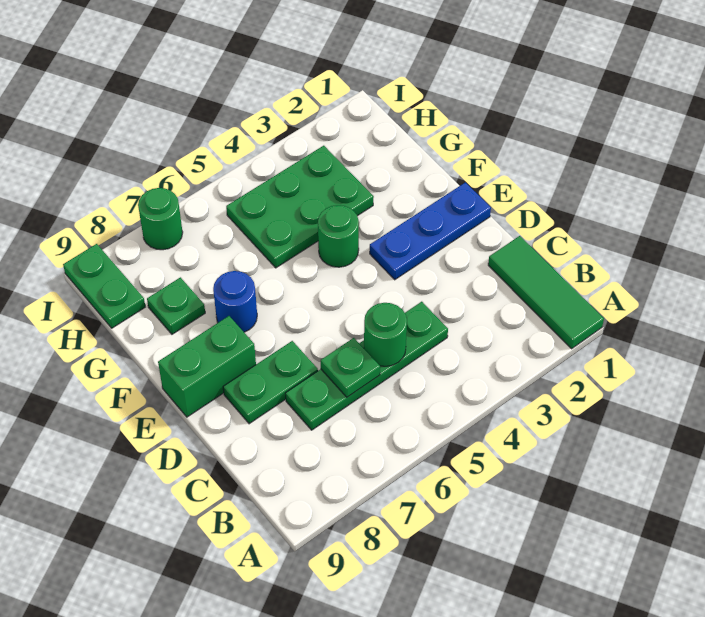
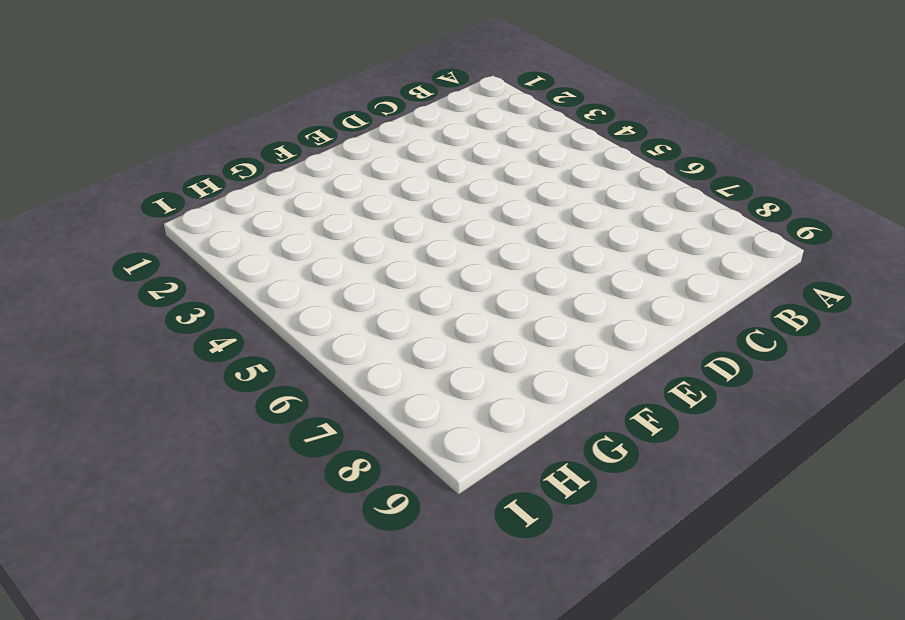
none -> green tile A1:C1 level 1
none -> green plate C4:C7 level 1
none -> green plate D7:D8 level 1

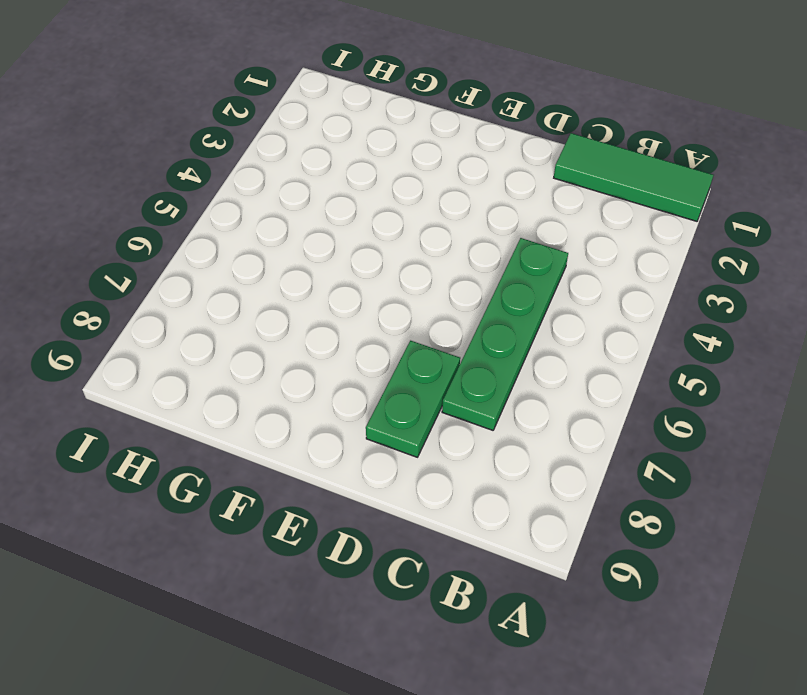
none -> blue plate E1:E3 level 1
none -> green brick E8:E9 level 1
none -> green round brick F4 level 1

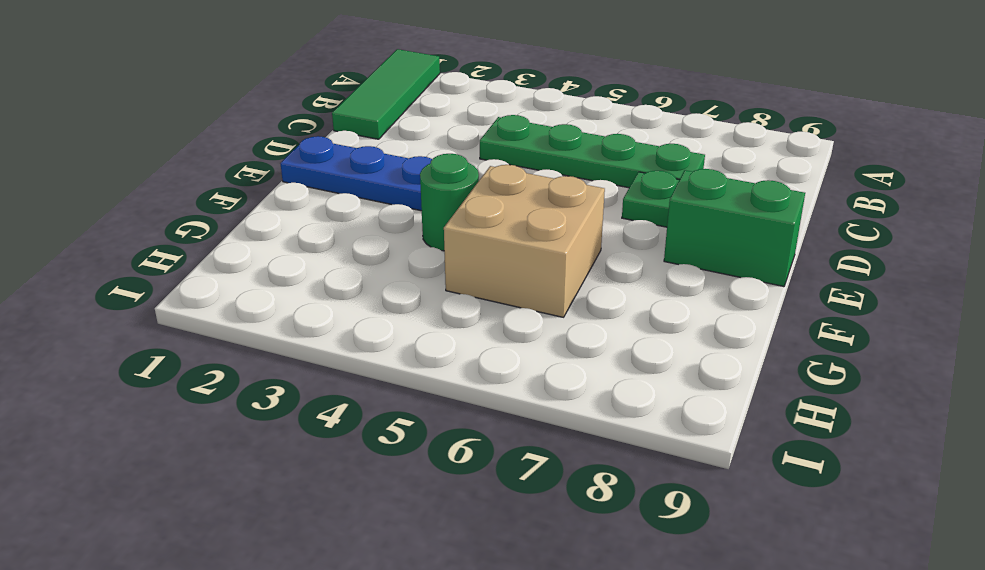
tan brick F5:G6 level 1 -> green plate G3:H5 level 1
none -> blue round brick F7 level 1
none -> green plate G8 level 1
none -> green plate H9:I9 level 1

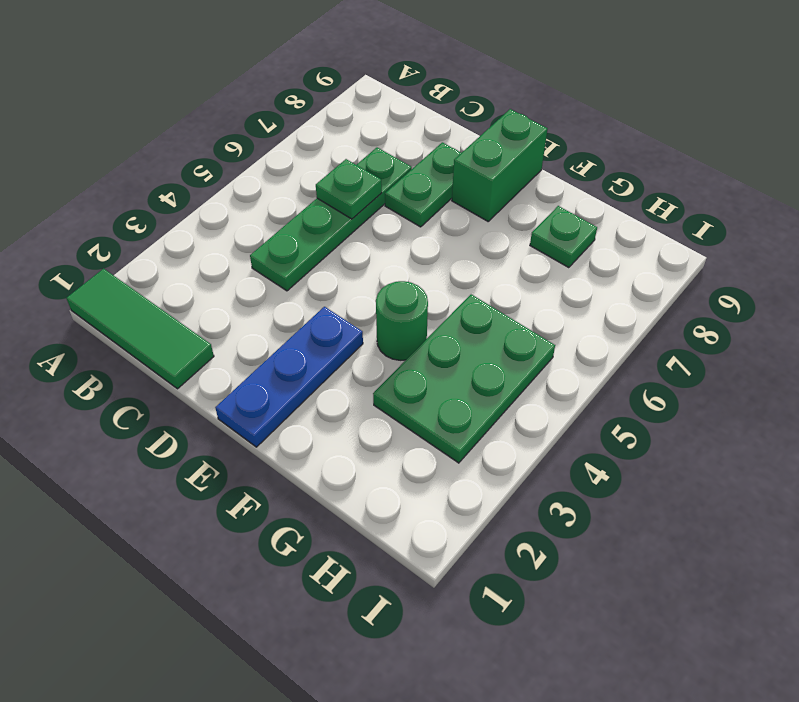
none -> blue round brick F7 level 1
none -> green plate H9:I9 level 1
none -> green round brick I7 level 1

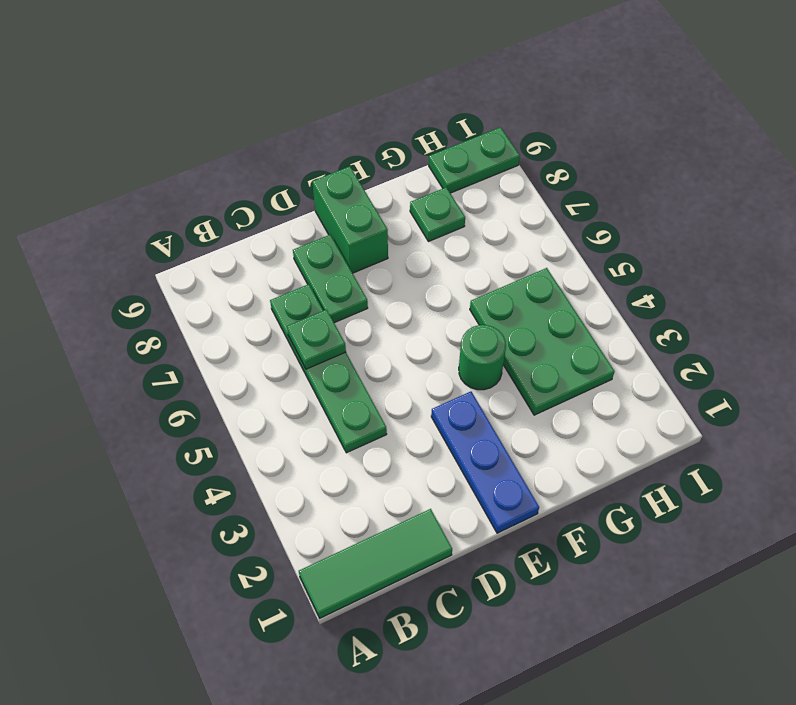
none -> blue round brick F7 level 1
none -> green round brick I7 level 1
none -> green round brick C5 level 2

